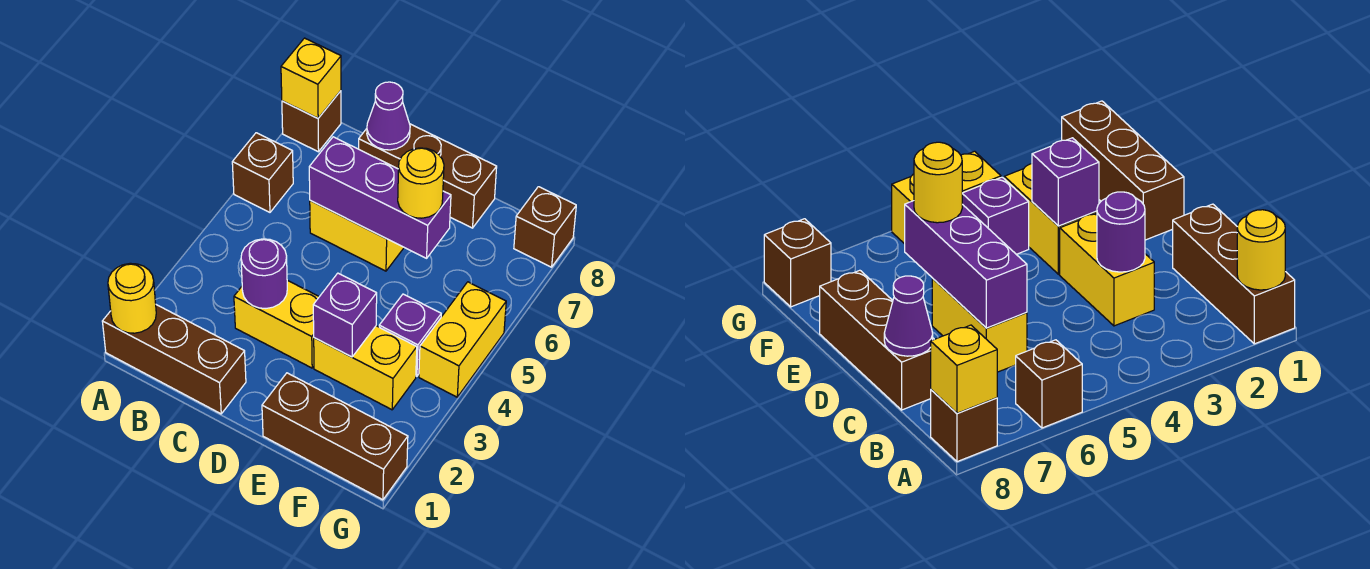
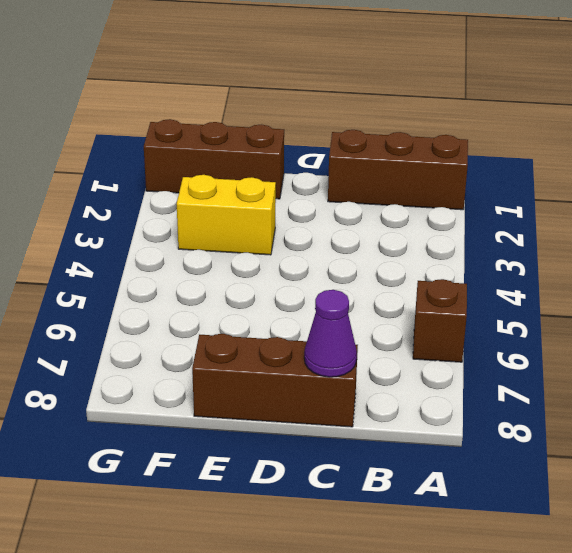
none -> brown brick A8 level 1
none -> yellow brick C3:D3 level 1
none -> yellow brick C6:D6 level 1

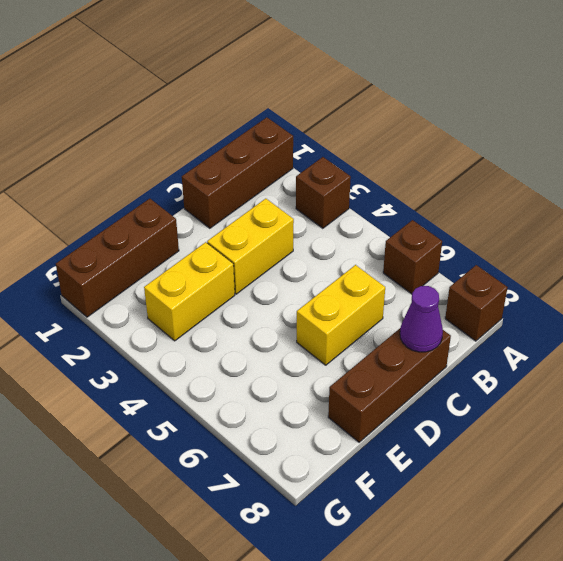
brown brick A3 level 1 -> brown brick G8 level 1
none -> purple brick F4 level 1
none -> yellow brick G4:G5 level 1
none -> yellow round brick A1 level 2

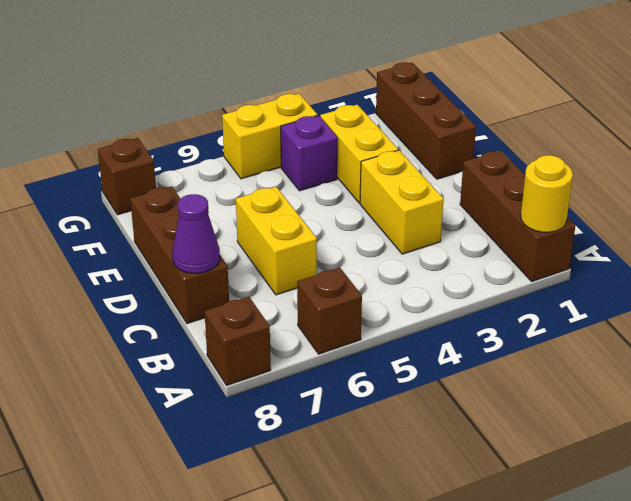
none -> yellow brick A8 level 2
none -> purple round brick C3 level 2
none -> purple brick C6:E6 level 2

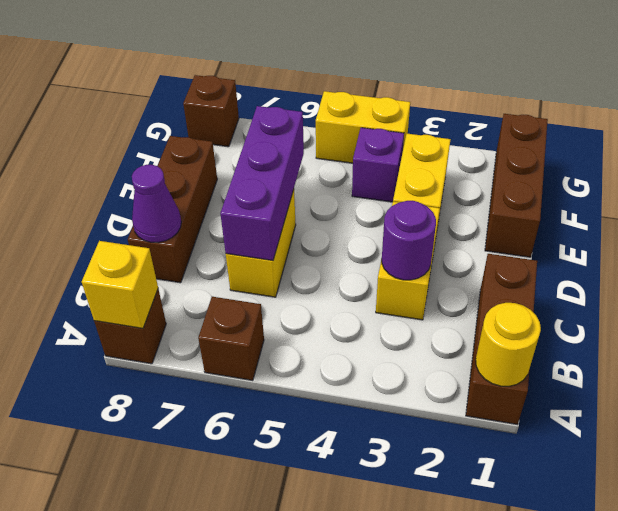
none -> purple brick E3 level 2
none -> yellow round brick E6 level 3

